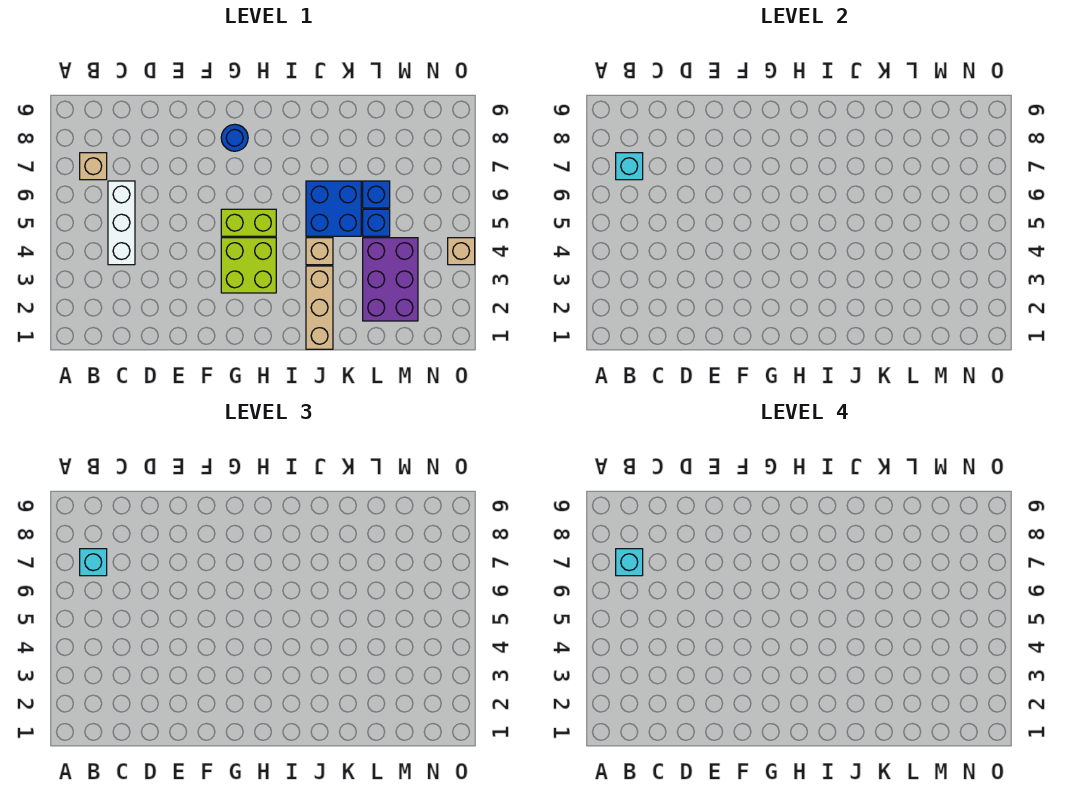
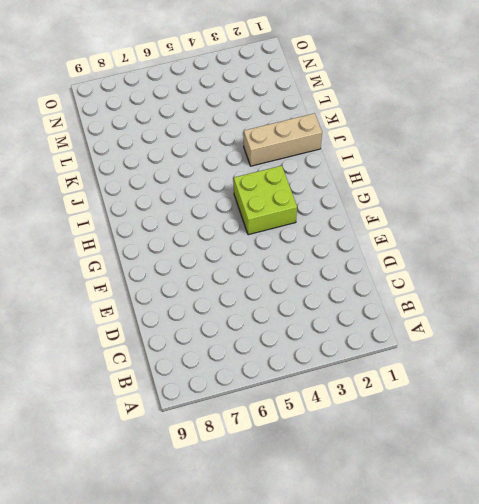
none -> tan brick B7 level 1
none -> white brick C4:C6 level 1
none -> lime brick G5:H5 level 1

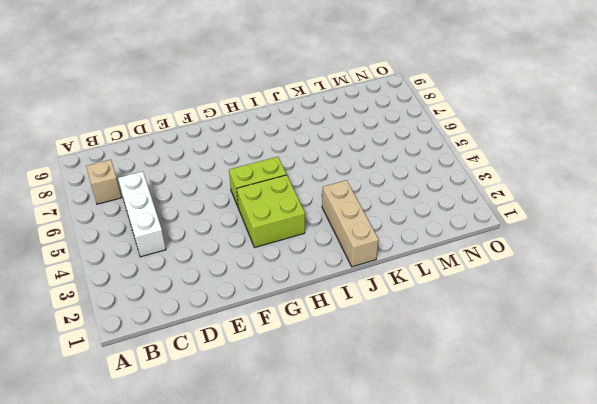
none -> blue round brick G8 level 1
none -> tan brick J4 level 1
none -> blue brick J5:K6 level 1

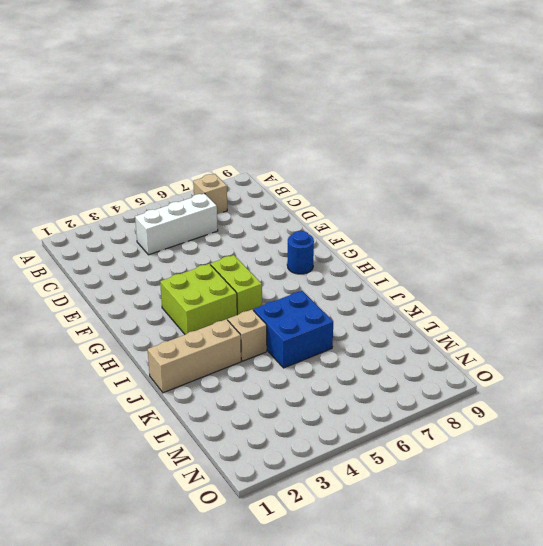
none -> purple brick L2:M4 level 1
none -> blue brick L5 level 1
none -> blue brick L6 level 1

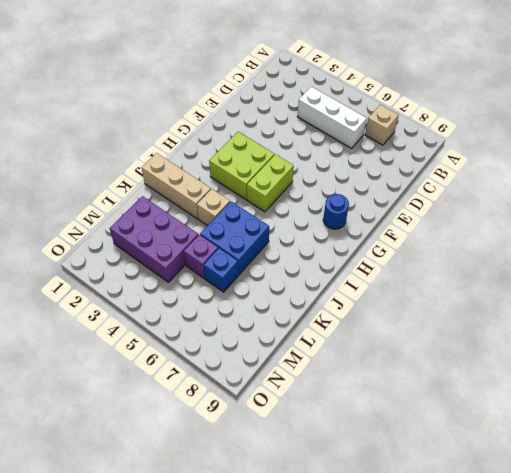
purple brick L5 level 1 -> blue brick L5 level 1
none -> tan brick O4 level 1
none -> cyan brick B7 level 2
none -> cyan brick B7 level 3

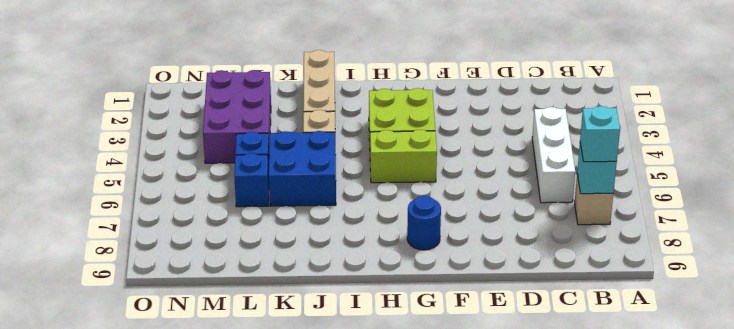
none -> tan brick O4 level 1
none -> cyan brick B7 level 4

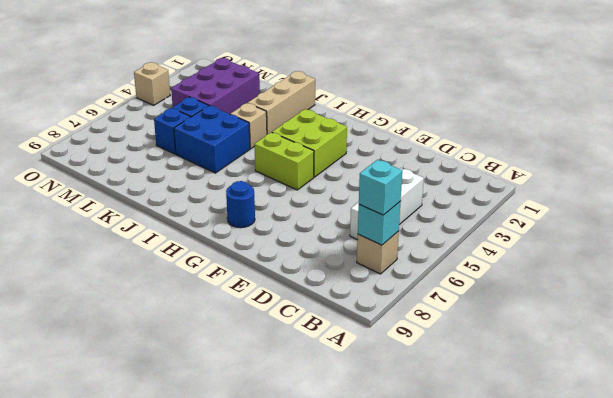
none -> cyan brick B7 level 4

